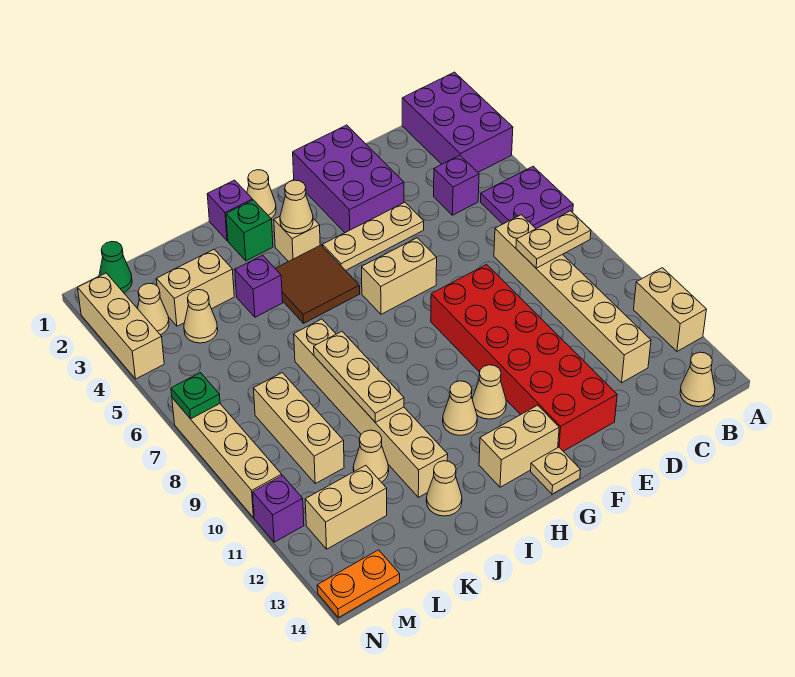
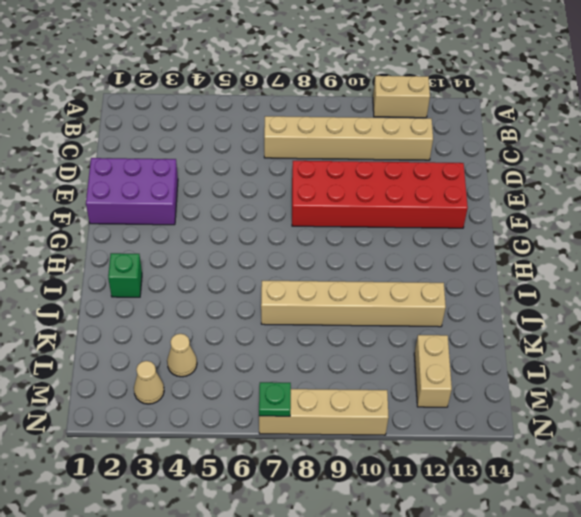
none -> purple brick A1:B3 level 1
none -> purple plate A5:B6 level 1
none -> tan cone B14 level 1
none -> purple brick C4 level 1

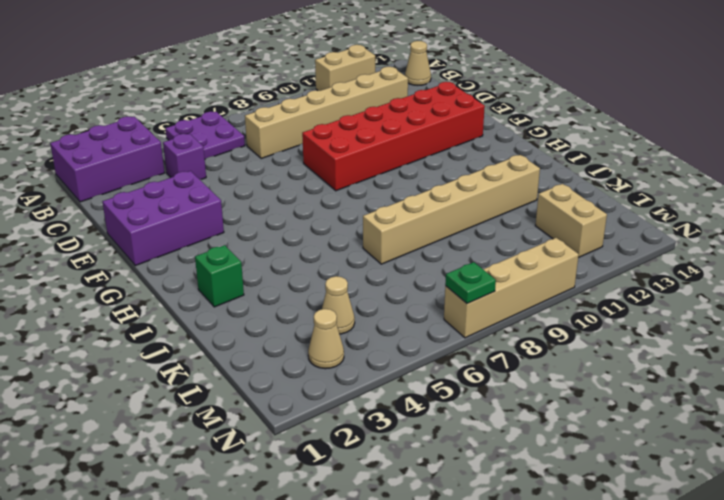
none -> tan plate E4:G4 level 1
none -> tan brick F6:G6 level 1
none -> tan cone G11 level 1
none -> tan brick G13:H13 level 1

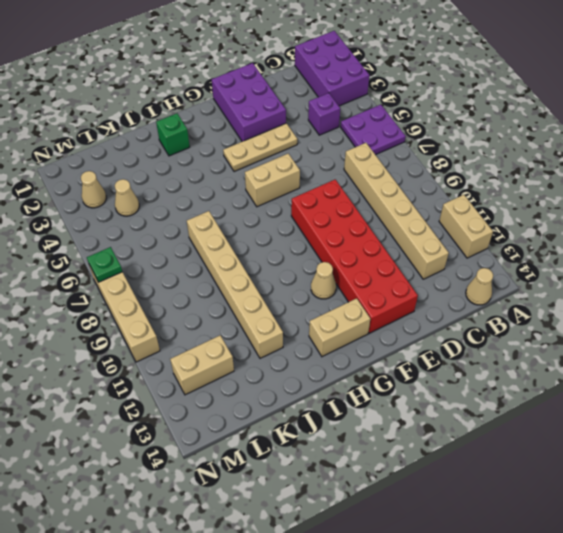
none -> tan plate G14 level 1
none -> tan cone H1 level 1
none -> tan brick H3 level 1
none -> brown tile H4:I5 level 1

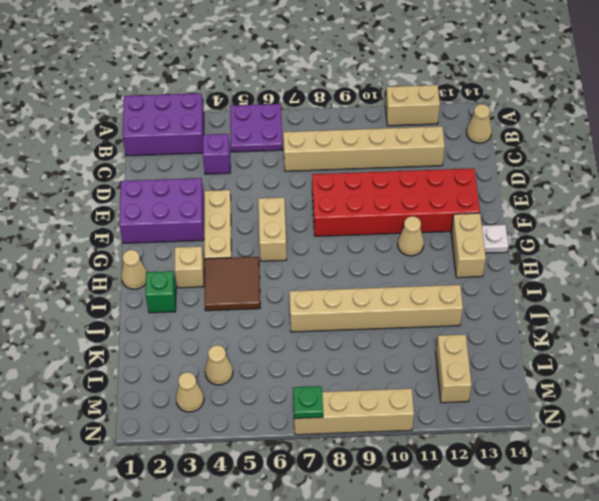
white plate G14 level 1 -> tan plate G14 level 1
none -> tan cone H11 level 1
none -> purple brick I1 level 1
none -> purple brick J4 level 1
none -> tan cone J13 level 1

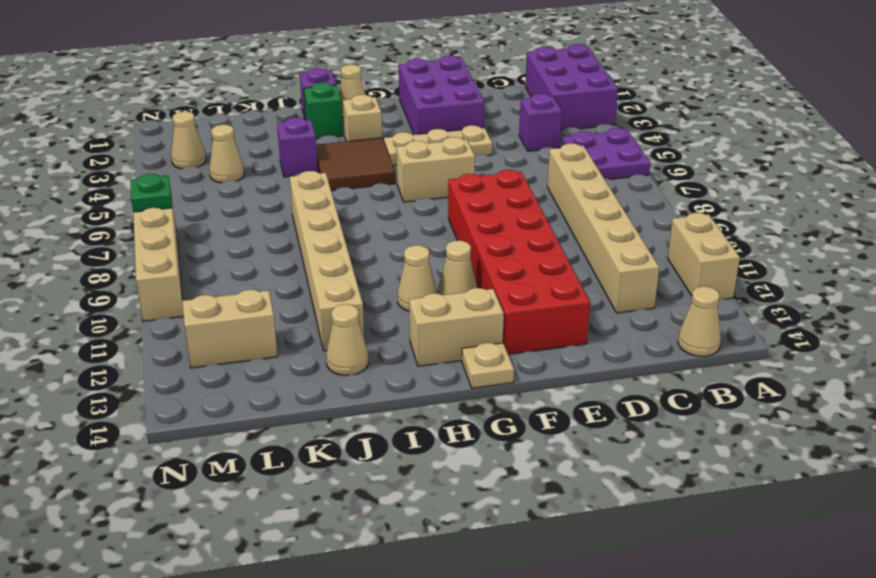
none -> tan brick K3:L3 level 1
none -> tan cone K11 level 1
none -> tan brick L8:L10 level 1
none -> green cone M1 level 1

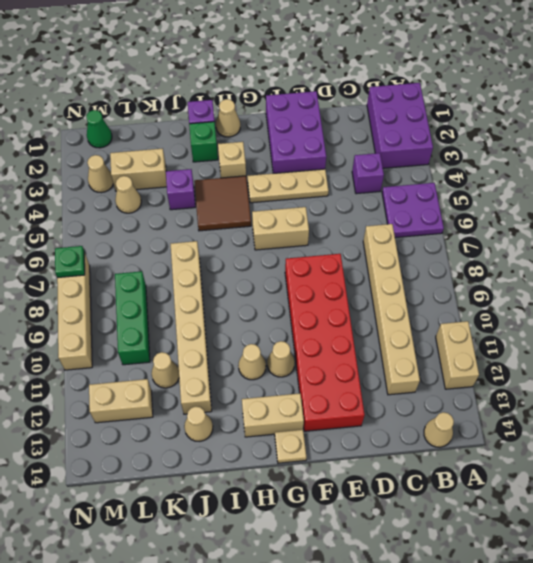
green brick L8:L10 level 1 -> tan brick L8:L10 level 1
none -> orange plate M14:N14 level 1
none -> tan brick N2:N4 level 1
none -> purple brick N11 level 1
none -> tan plate B8:C8 level 2

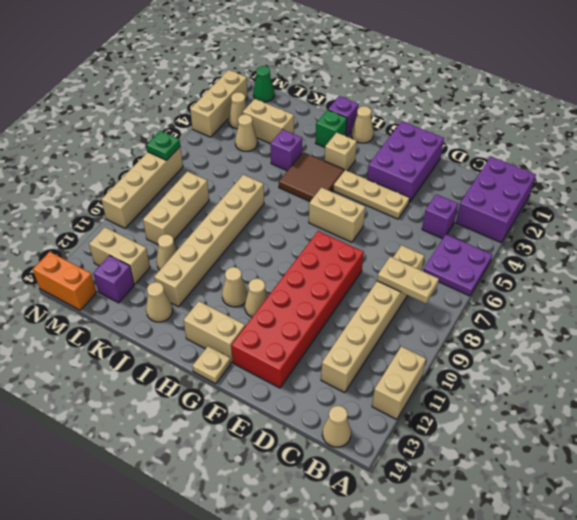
purple brick L13 level 1 -> purple brick N11 level 1
orange brick M14:N14 level 1 -> orange plate M14:N14 level 1
none -> tan cone H3 level 2
none -> tan plate J8:J10 level 2

